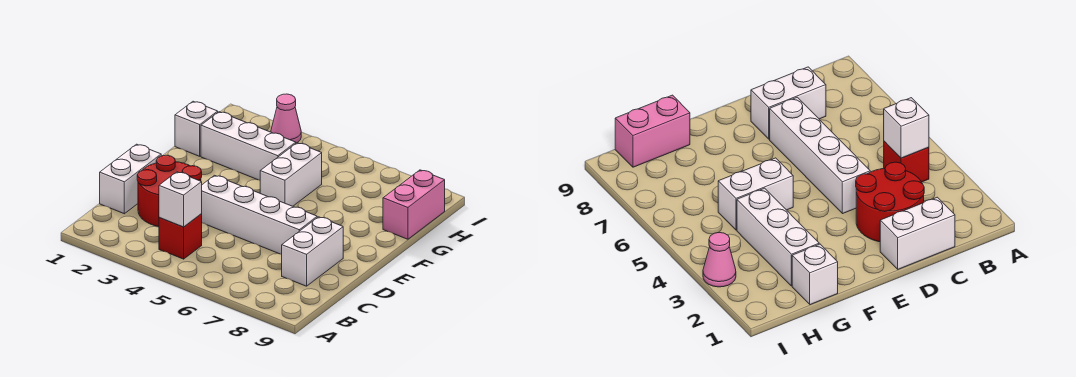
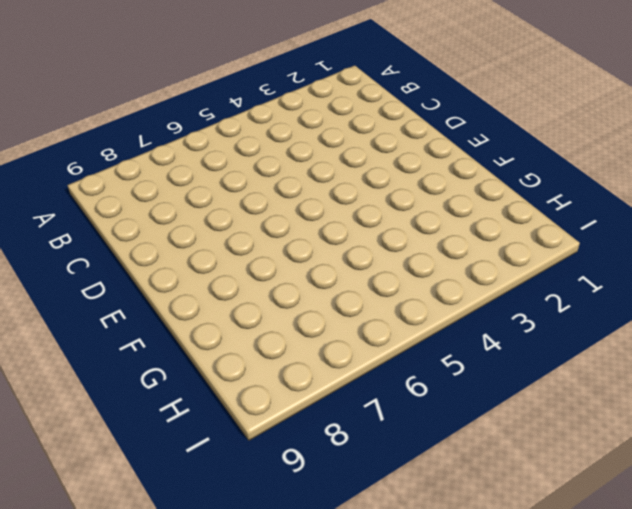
none -> red brick B4 level 1
none -> white brick C1:D1 level 1

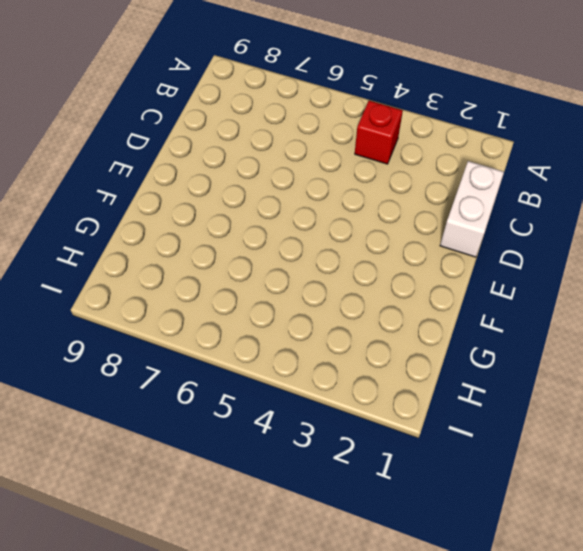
none -> red round brick C2:D3 level 1
none -> white brick C8:D8 level 1

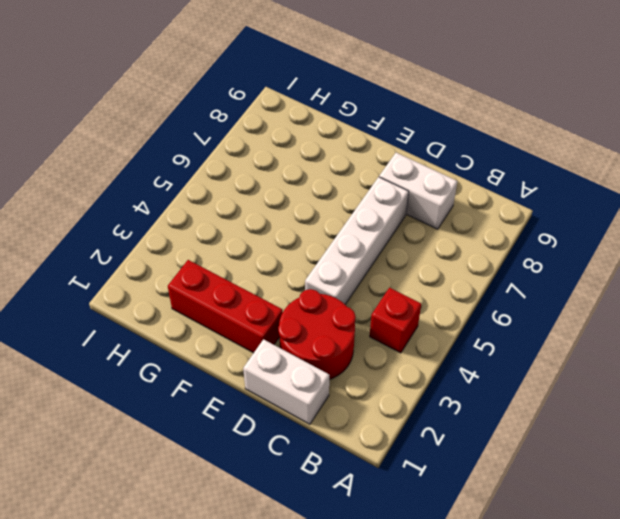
red brick E2:G2 level 1 -> white brick G2:G4 level 1
none -> white brick F5:G5 level 1
none -> white brick G1 level 1

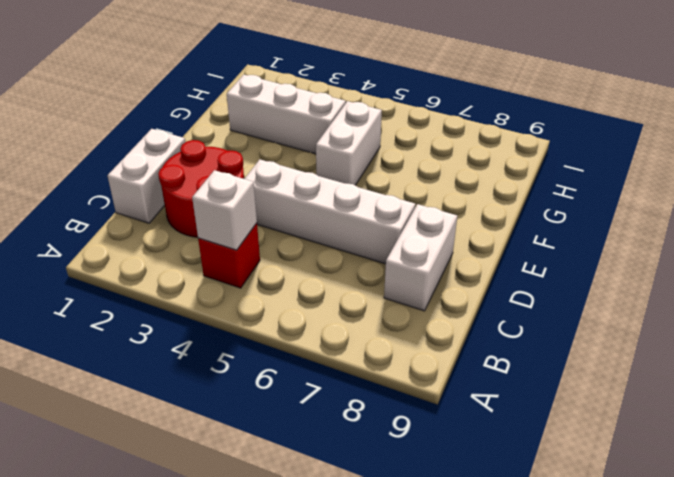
none -> white brick G1 level 1
none -> pink brick G9:H9 level 1

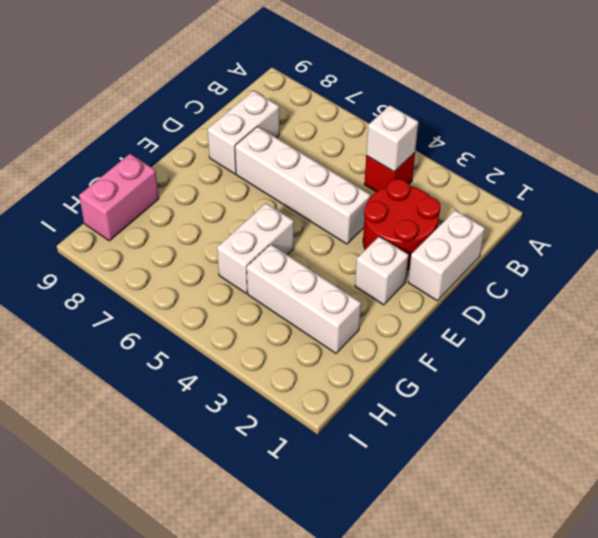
white brick E2 level 1 -> white brick G1 level 1
none -> pink cone I3 level 1

